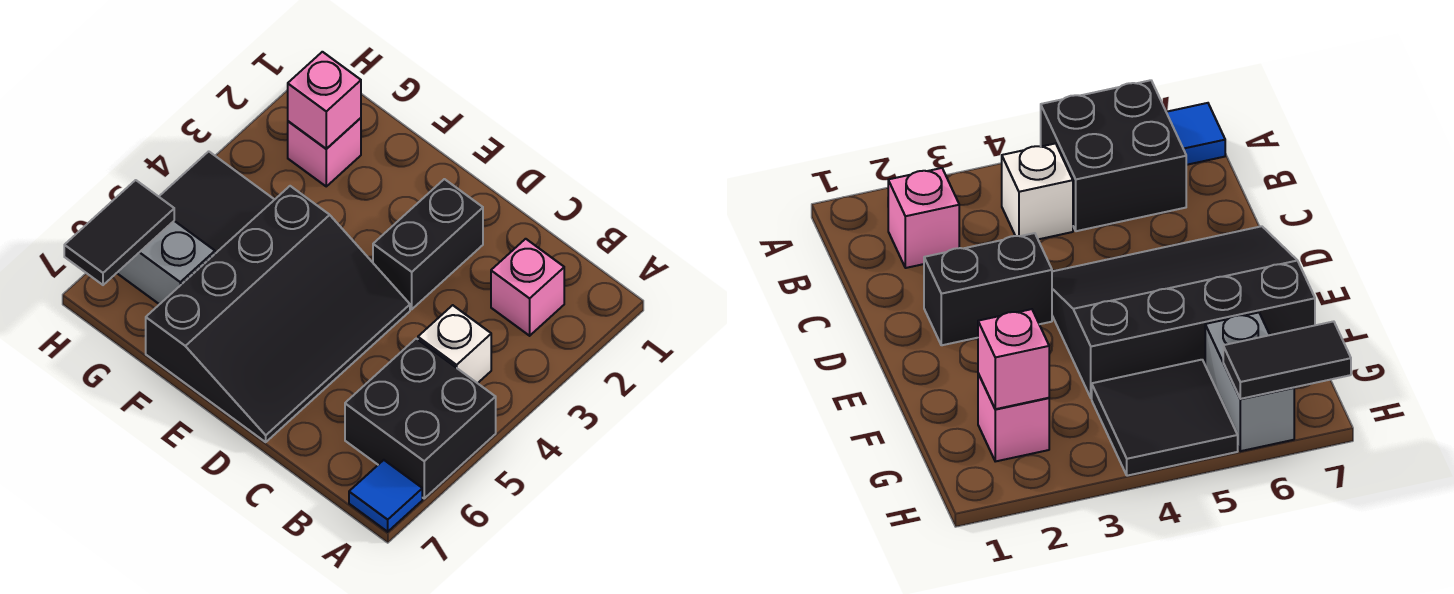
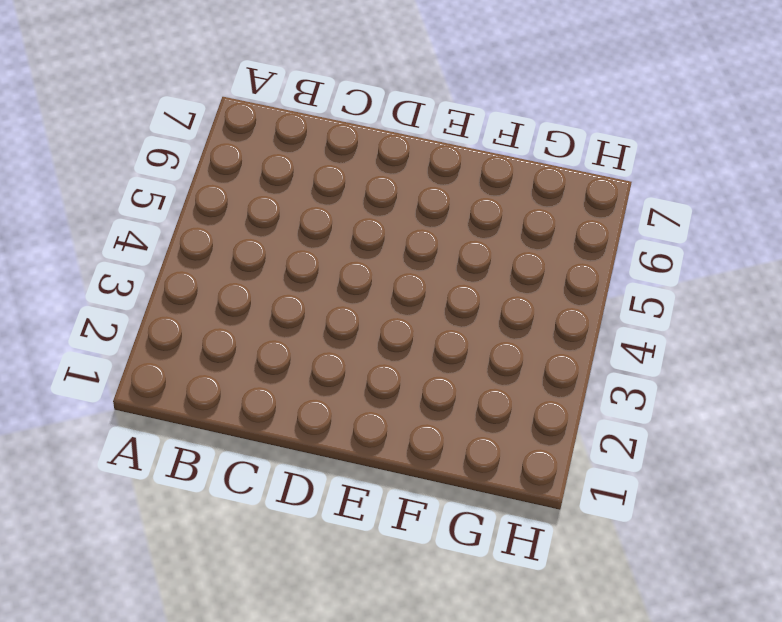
none -> black brick A5:B6 level 1
none -> blue tile A7 level 1

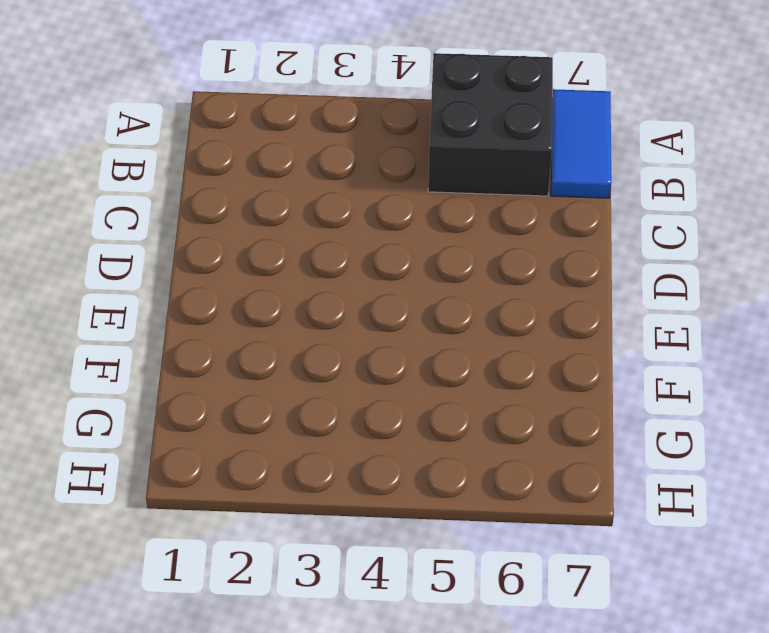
blue tile A7:B7 level 1 -> blue tile A7 level 1
none -> pink brick B2 level 1
none -> white brick B4 level 1

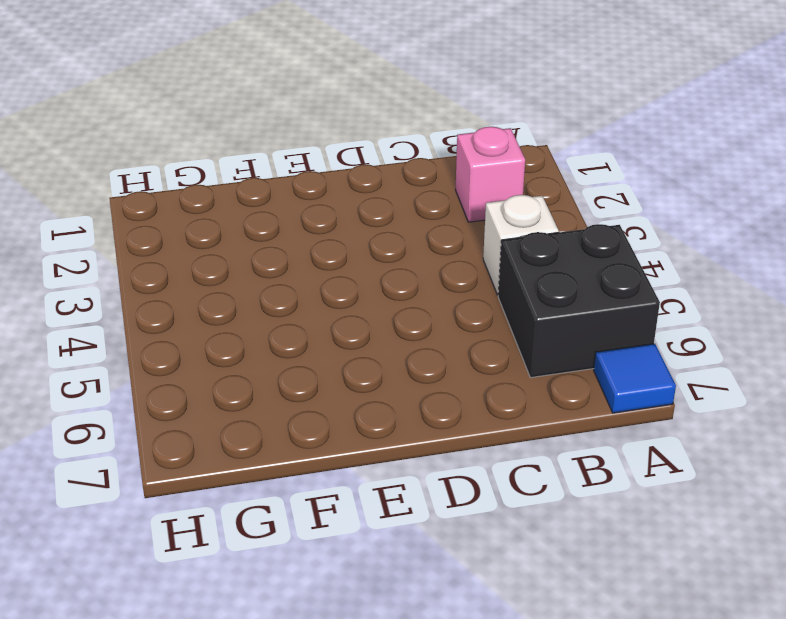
none -> black brick D2:D3 level 1
none -> black slope D4:F7 level 1 top F

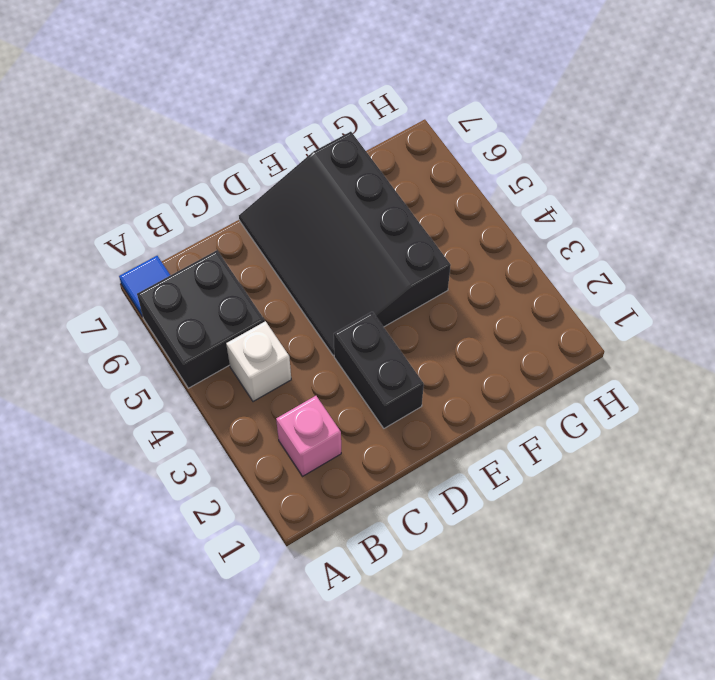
none -> pink brick G2 level 1
none -> black tile G4:H5 level 1

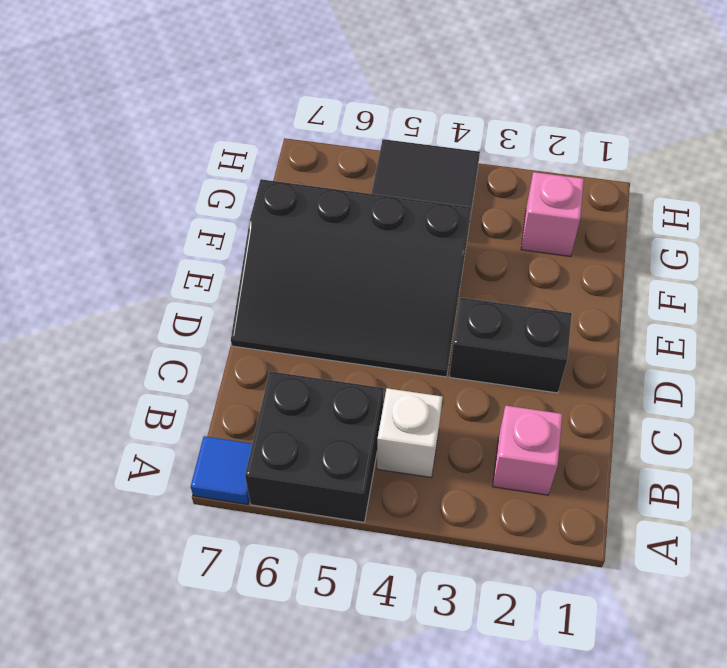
none -> grey brick G6:H6 level 1
none -> pink brick G2 level 2

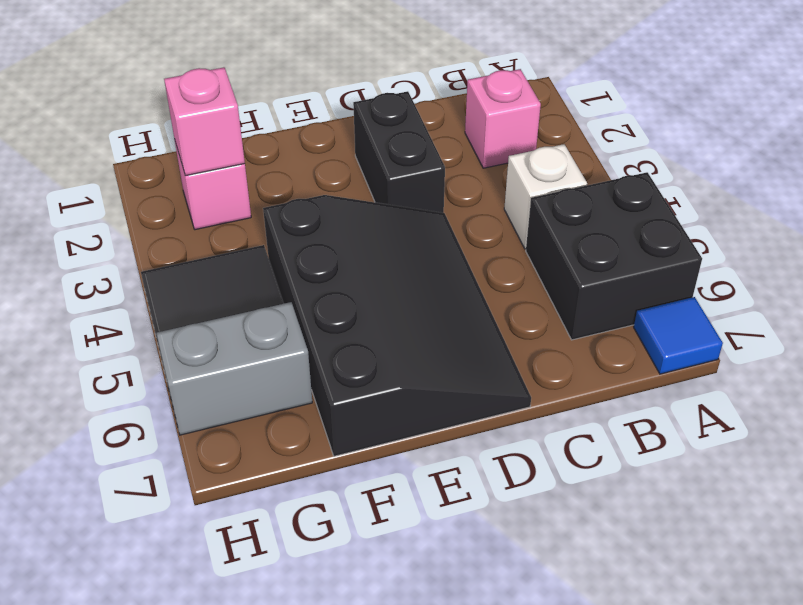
none -> black tile H6:H7 level 2

